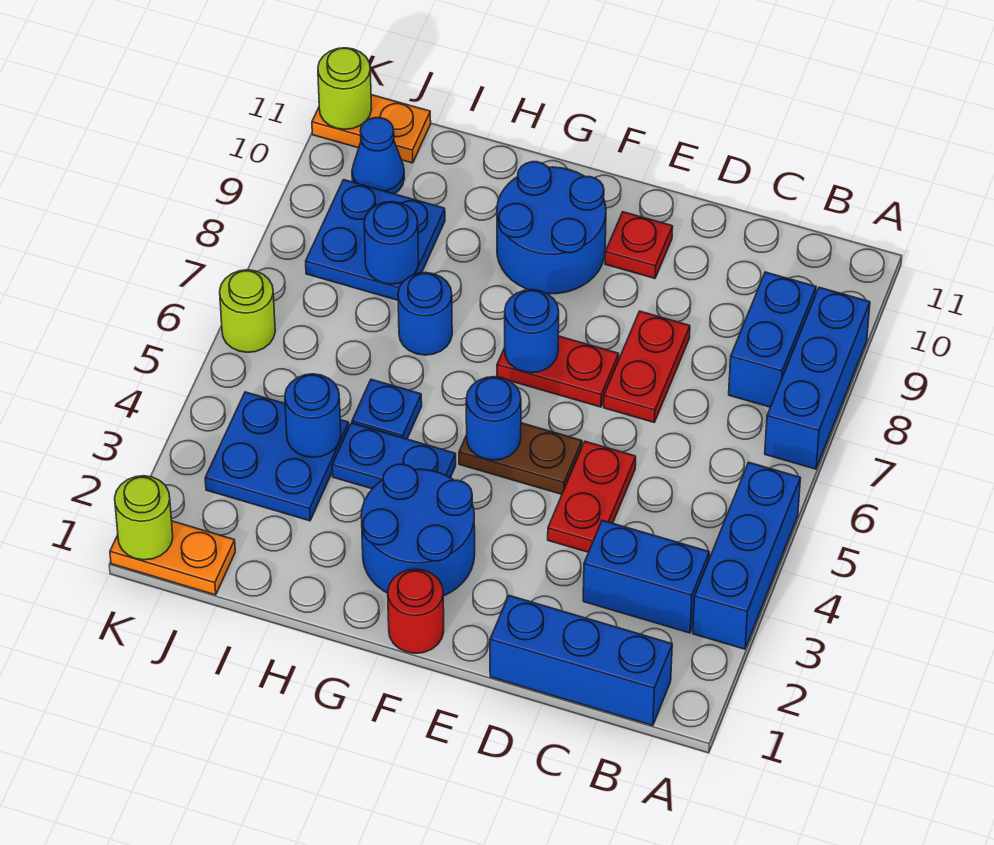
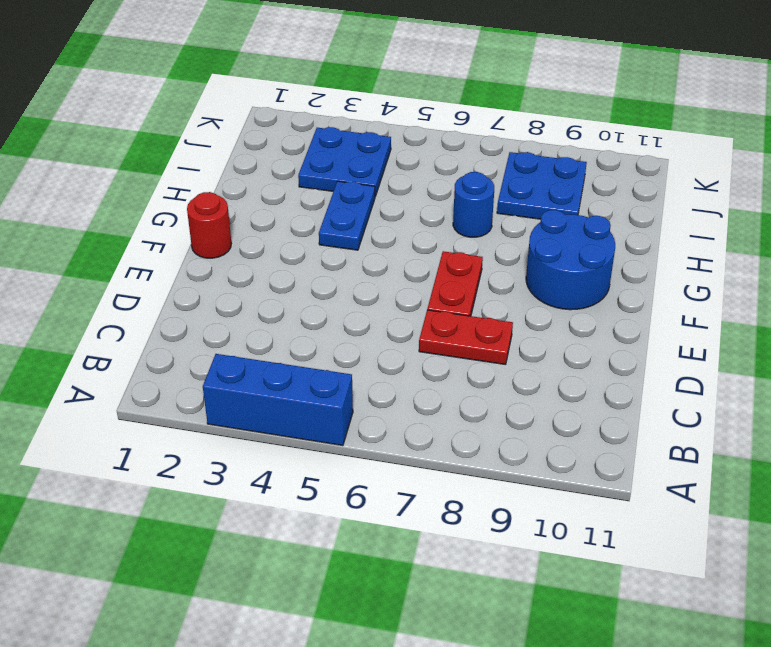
none -> blue brick A7:A9 level 1
none -> blue brick B1:D1 level 1
none -> blue brick B3:C3 level 1

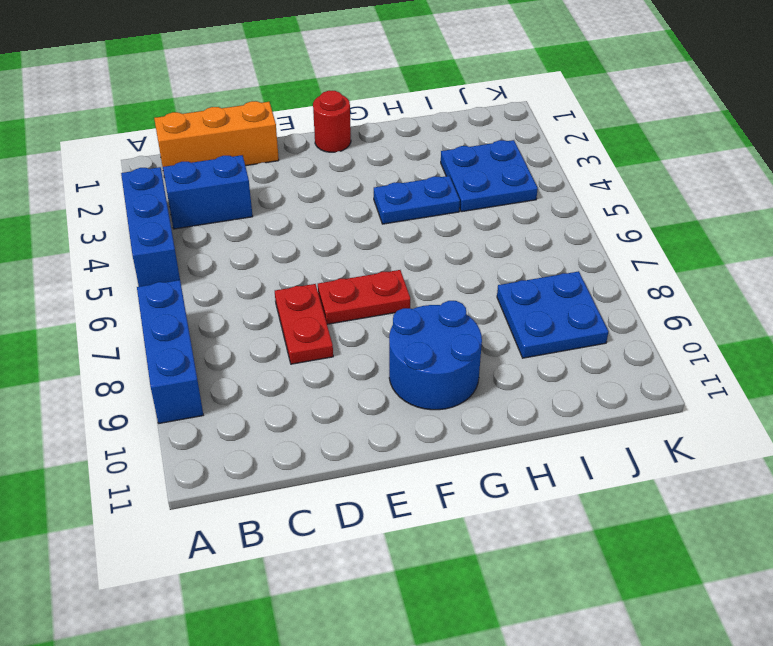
orange brick B1:D1 level 1 -> blue brick B1:D1 level 1
none -> blue brick B8:B9 level 1
none -> red plate D4:D5 level 1
none -> brown plate E5:F5 level 1

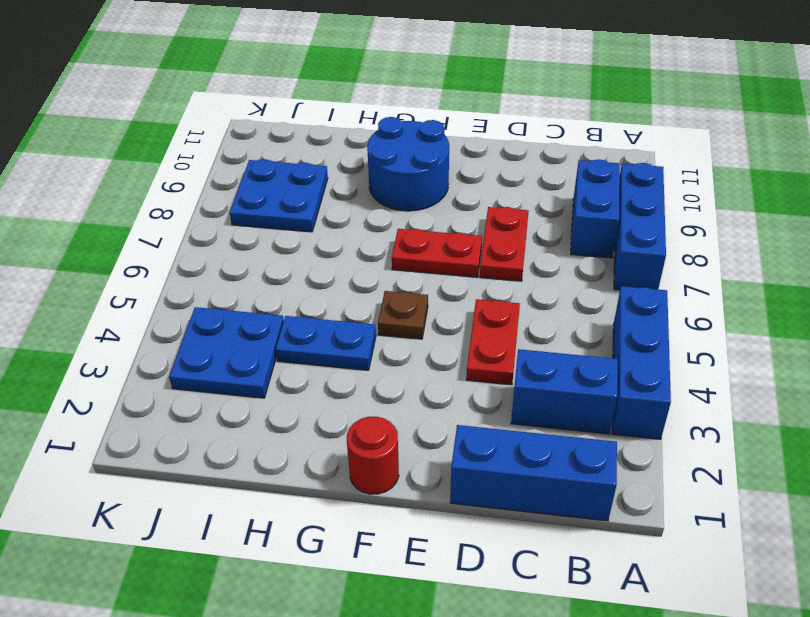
brown plate F5 level 1 -> brown plate E5:F5 level 1
none -> red plate E10 level 1
none -> blue round brick F2:G3 level 1
none -> blue plate H5 level 1

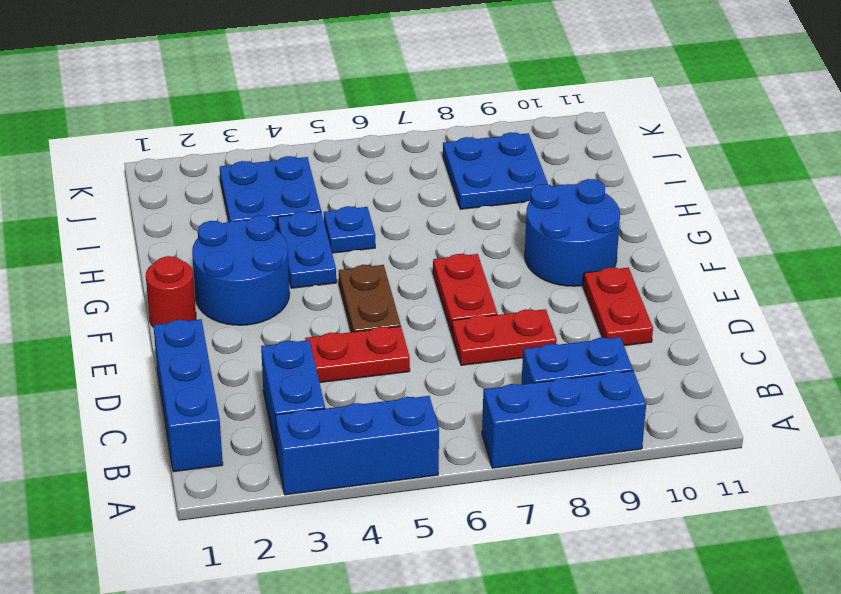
red plate D10:E10 level 1 -> red plate E10 level 1
none -> blue round brick H7 level 1
none -> orange plate J1:K1 level 1
none -> blue cone J10 level 1

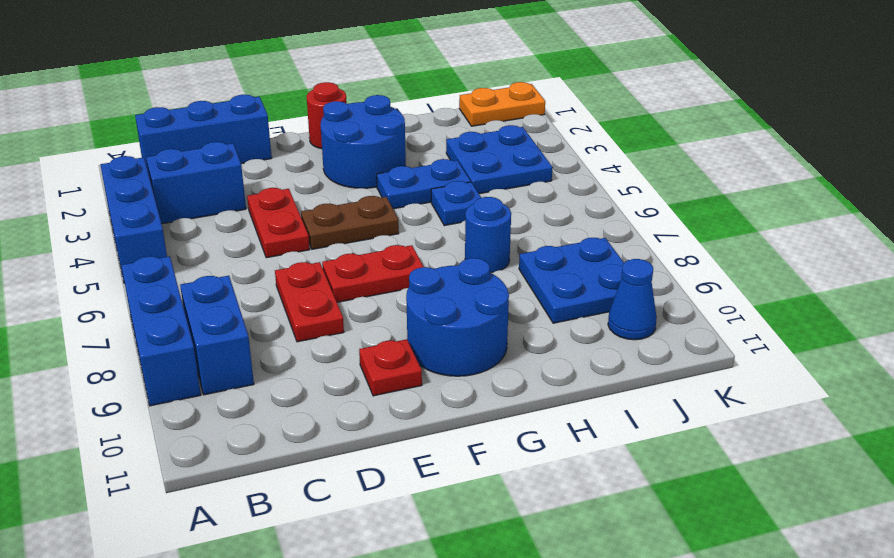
none -> orange plate J11:K11 level 1
none -> lime round brick K6 level 1
none -> blue round brick F5 level 2

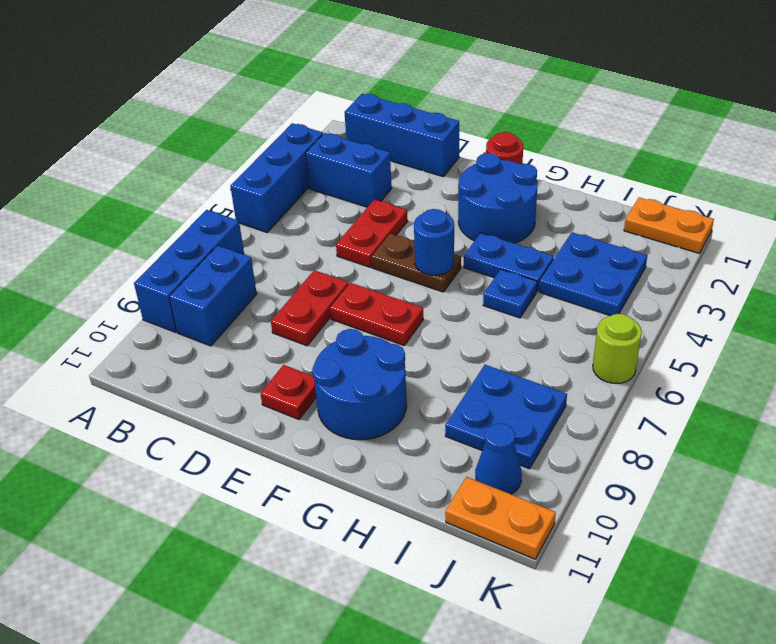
none -> blue round brick H7 level 1
none -> blue round brick F7 level 2
none -> blue round brick I4 level 2

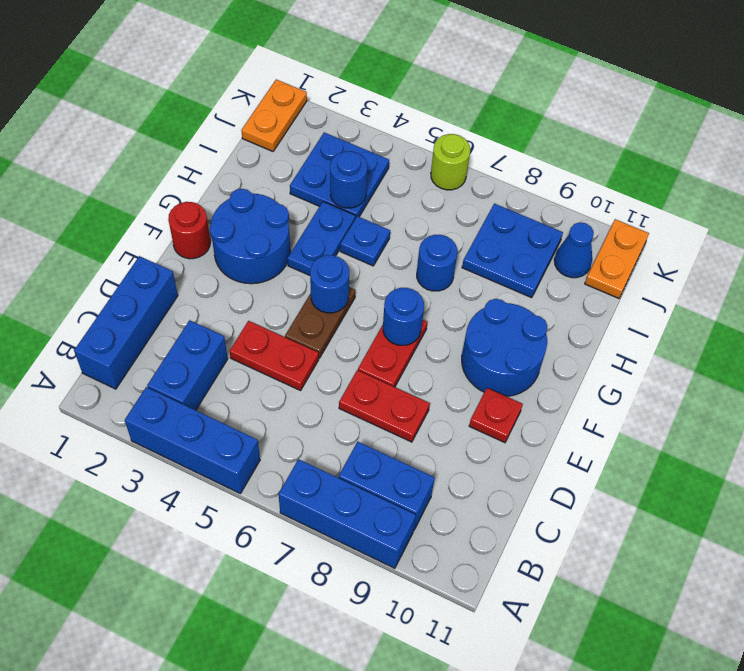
none -> blue round brick I8 level 2
none -> lime round brick K1 level 2
none -> lime round brick K11 level 2

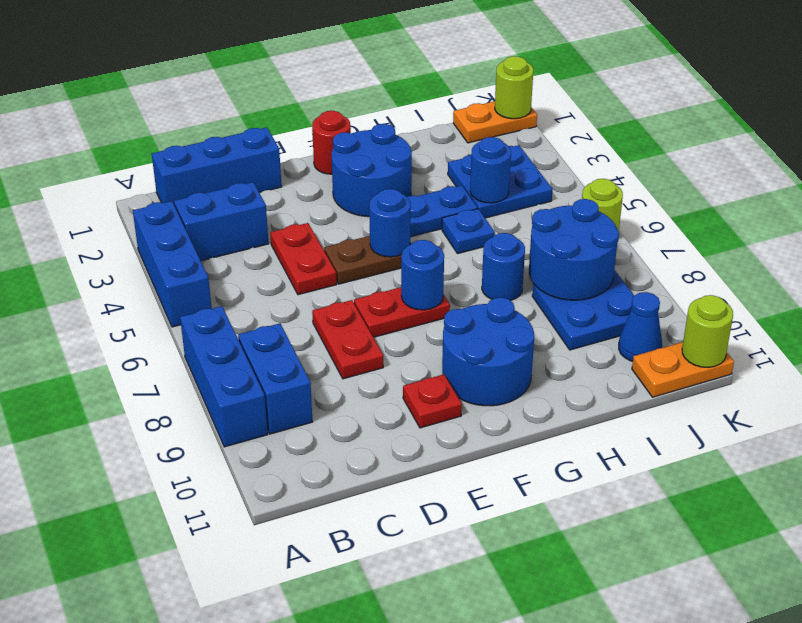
blue round brick I7:J8 level 2 -> blue round brick I8 level 2

